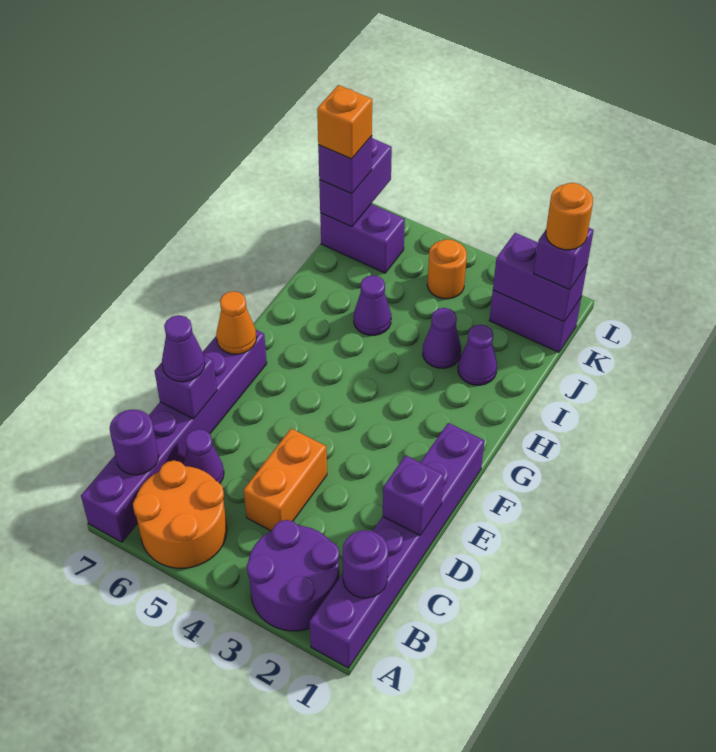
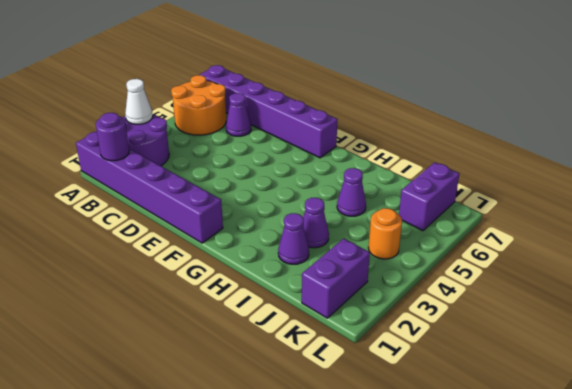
white cone A3 level 2 -> none
none -> orange brick C4:D4 level 1
none -> purple round brick B7 level 2
none -> purple brick D1 level 2

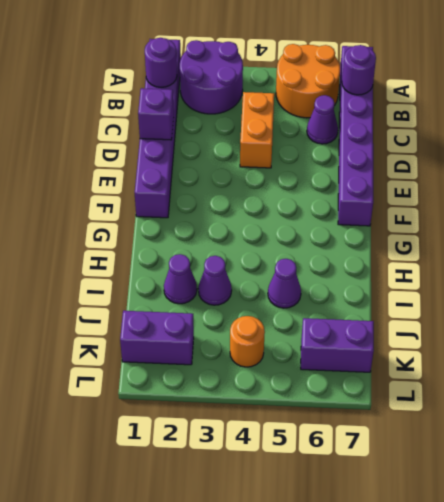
none -> purple brick D7 level 2
none -> orange cone F7 level 2
none -> purple brick K1:K2 level 2

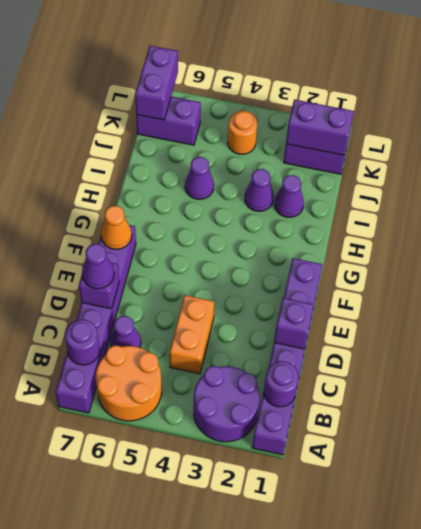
none -> purple brick K1 level 3
none -> purple brick K7 level 3
none -> orange round brick K1 level 4

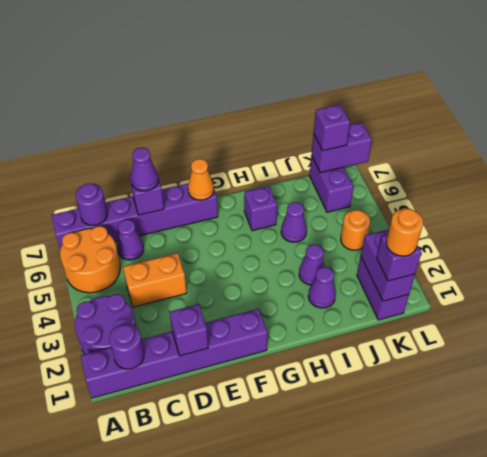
purple brick H6 level 1 -> none
none -> orange brick K7 level 4

